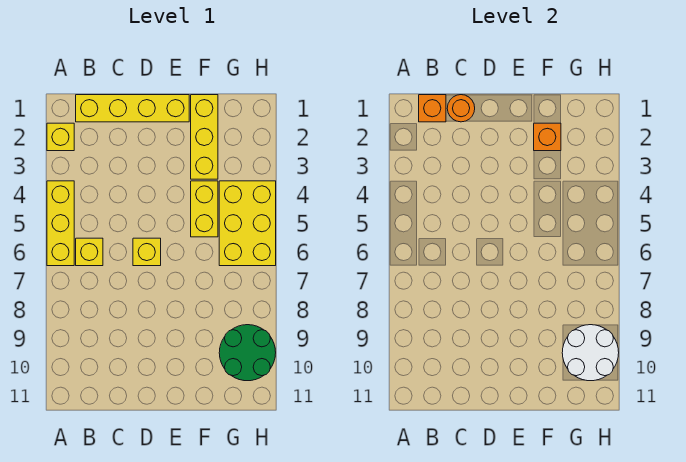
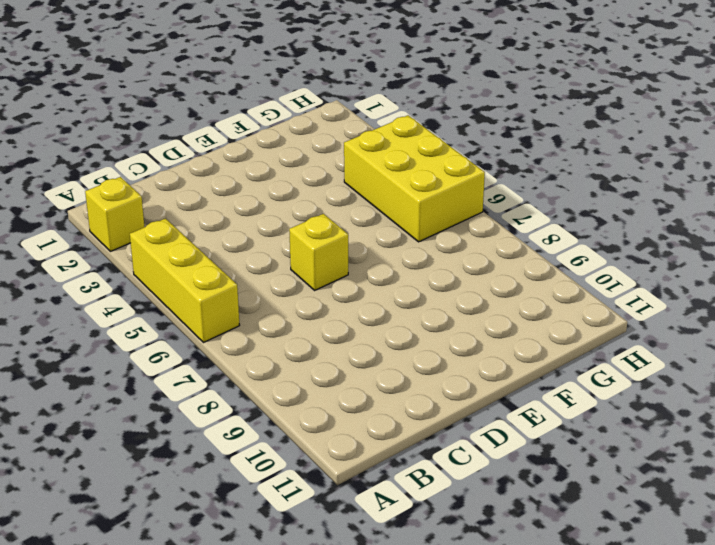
none -> yellow brick B1:E1 level 1
none -> yellow brick B6 level 1
none -> yellow brick F1:F3 level 1

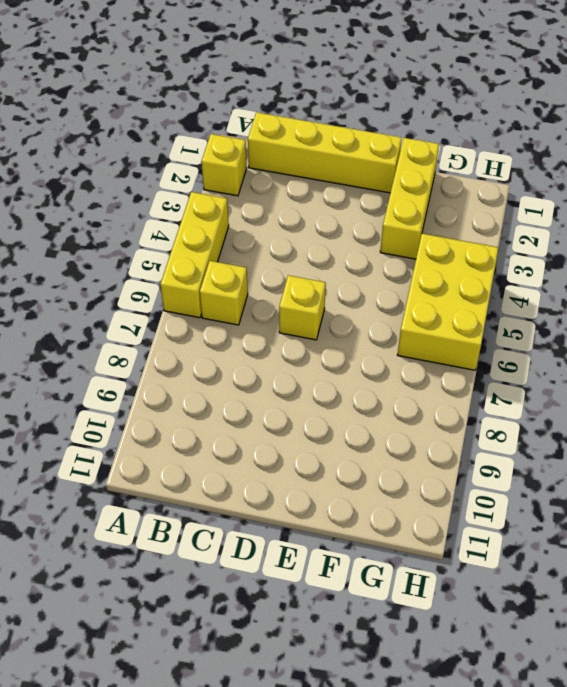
none -> yellow brick F4:F5 level 1
none -> green round brick G9:H10 level 1
none -> orange brick B1 level 2

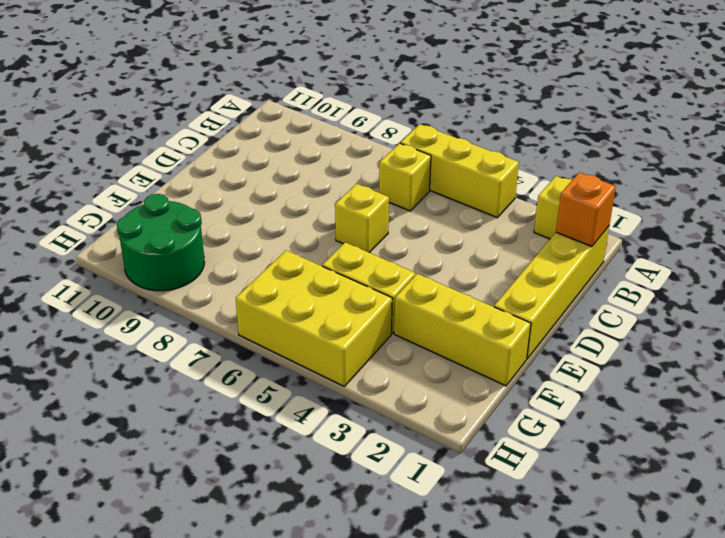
none -> orange round brick C1 level 2
none -> orange brick F2 level 2
none -> white round brick G9:H10 level 2

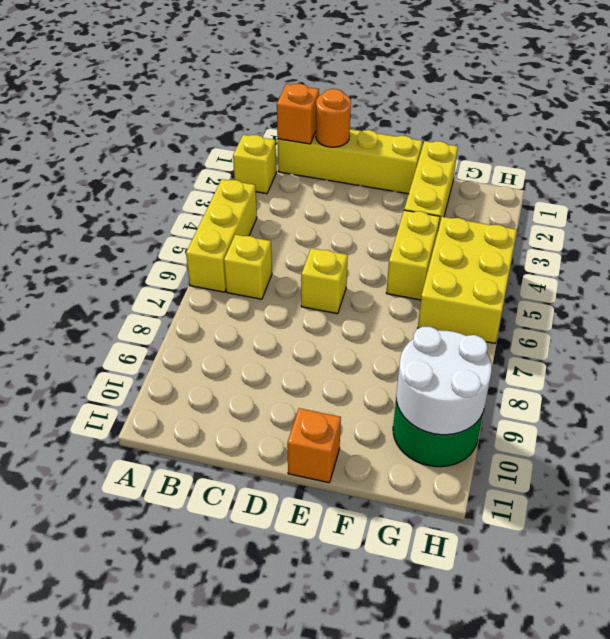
orange brick E11 level 1 -> orange brick F2 level 2

